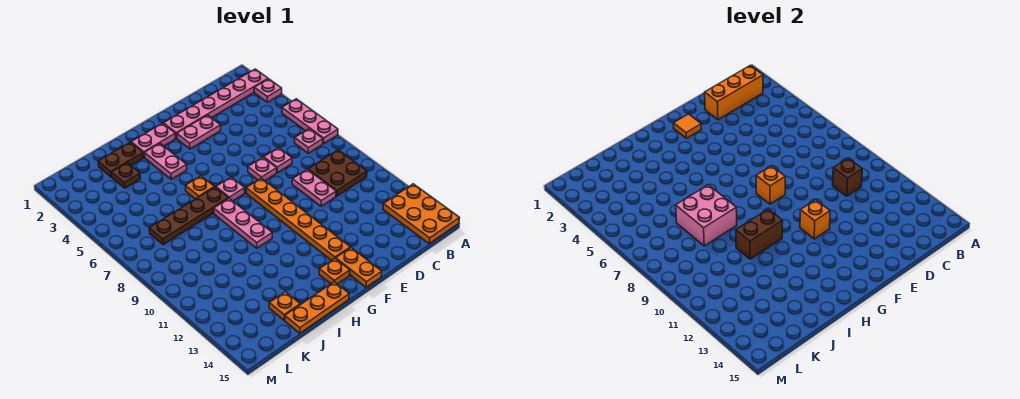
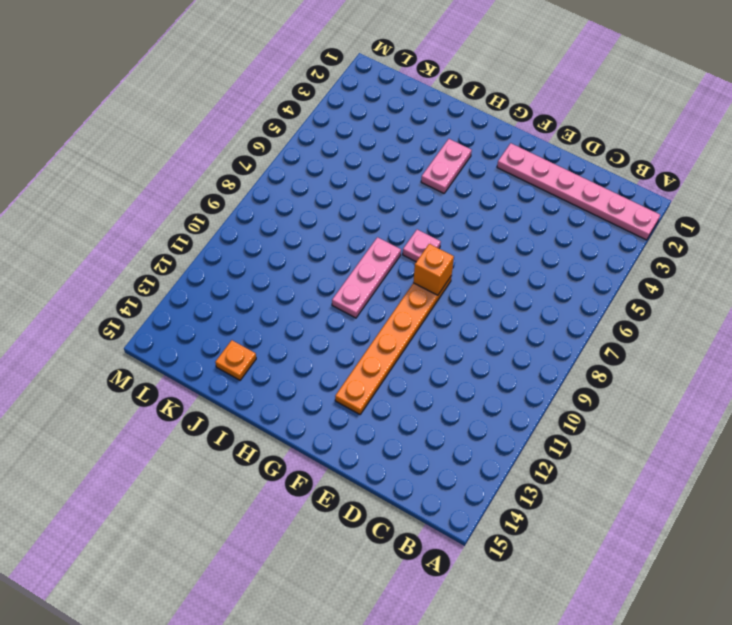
none -> pink plate A3 level 1
none -> pink plate A5:A7 level 1
none -> orange plate A13:B15 level 1
none -> pink plate B7 level 1

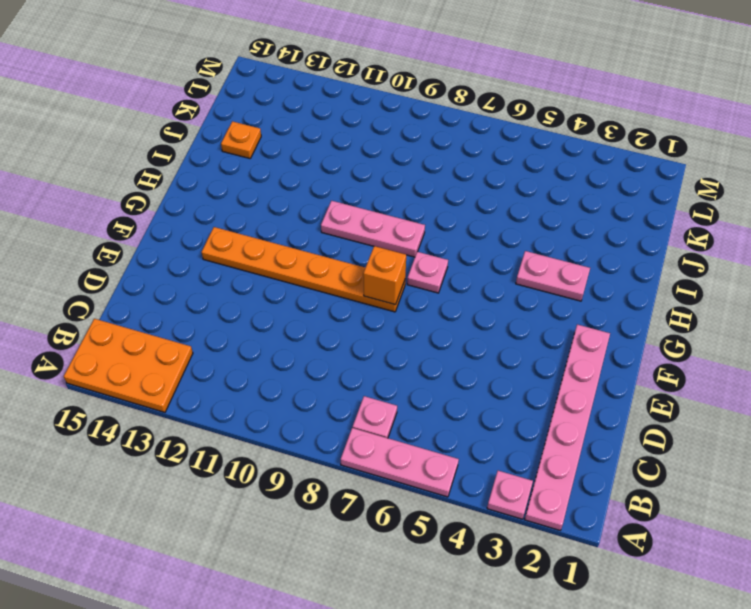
none -> brown plate B9:C10 level 1
none -> pink plate D7 level 1
none -> pink plate D9:D10 level 1
none -> pink plate E3:F3 level 1

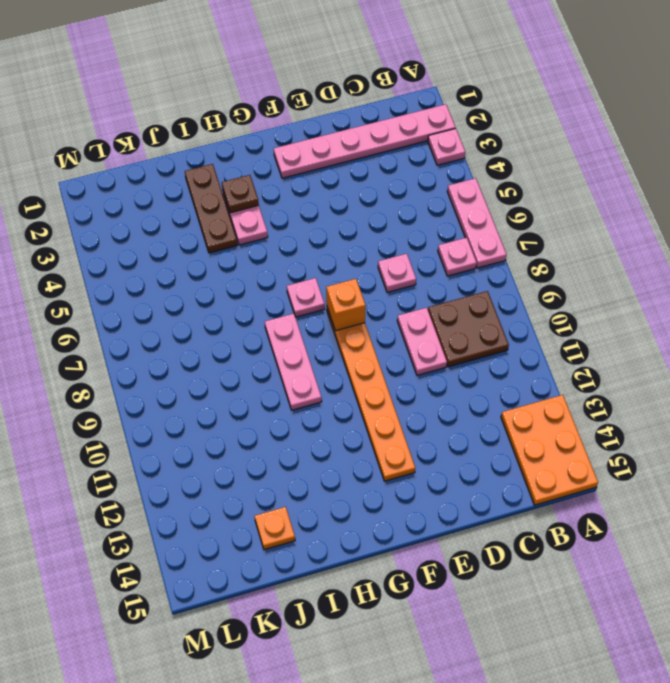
brown plate H3 level 2 -> brown plate J3 level 1
brown plate I2:I4 level 1 -> brown plate I2:J2 level 1
none -> pink plate E3:F3 level 1
none -> pink plate E7 level 1
none -> orange plate F14:F15 level 1
none -> pink plate G2:H2 level 1

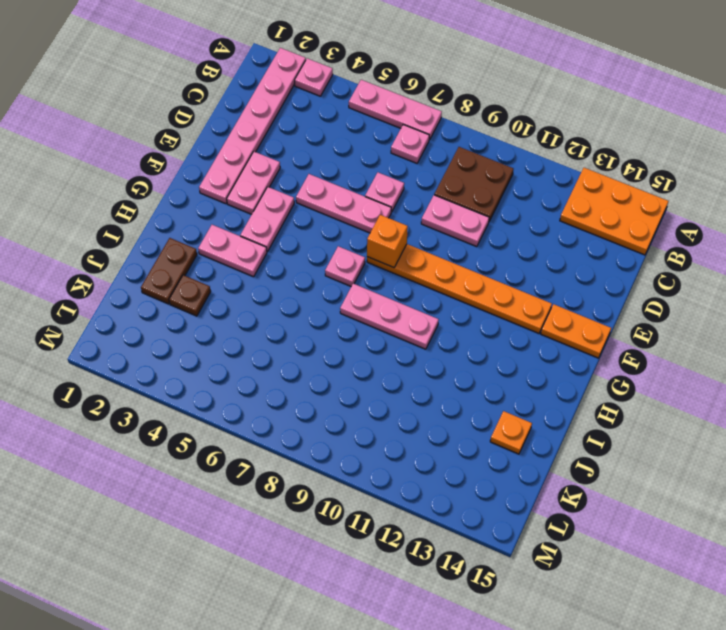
pink plate E5:E7 level 1 -> pink plate E7 level 1
pink plate F4:G4 level 1 -> pink plate G2:H2 level 1
none -> orange plate G14 level 1
none -> orange plate H6 level 1
none -> brown plate H7:K7 level 1
none -> orange plate H15:J15 level 1

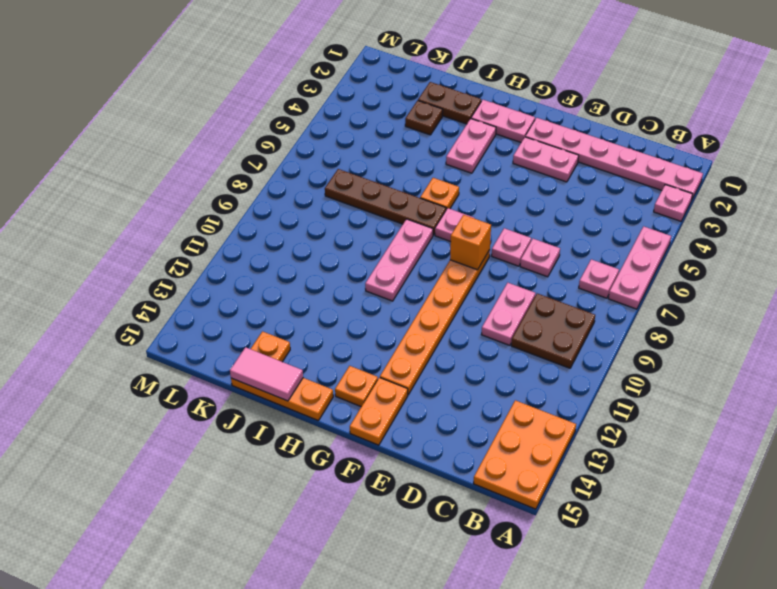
pink tile I15:J15 level 2 -> none
none -> orange brick B2:D2 level 2
none -> brown brick C10 level 2
none -> orange tile F2 level 2
none -> orange brick F11 level 2

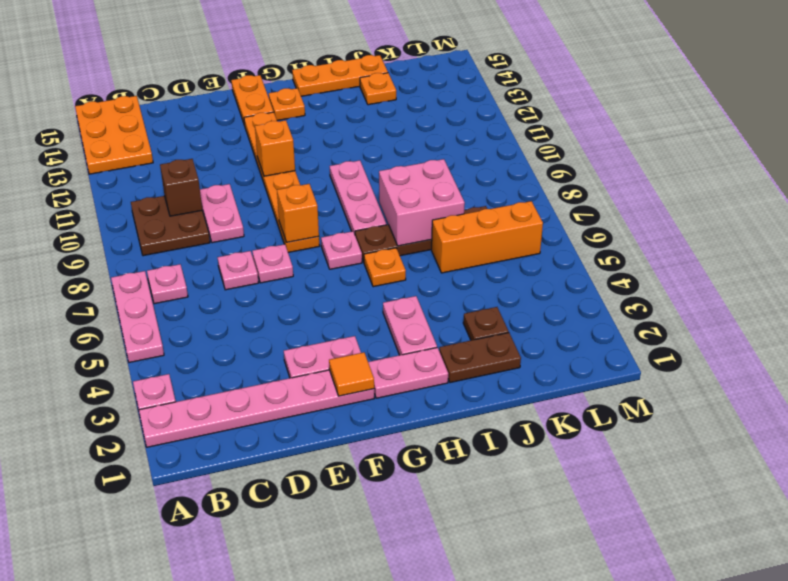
orange brick J6:L6 level 1 -> orange brick B2:D2 level 2
none -> brown brick H10:I10 level 2

